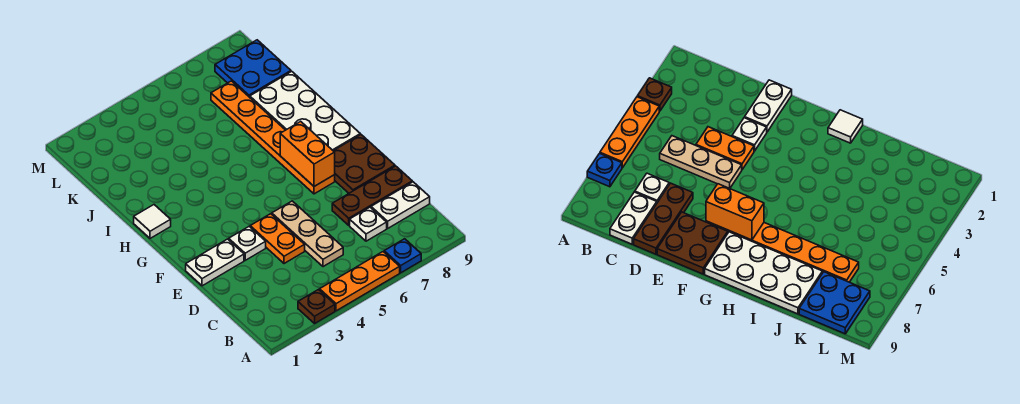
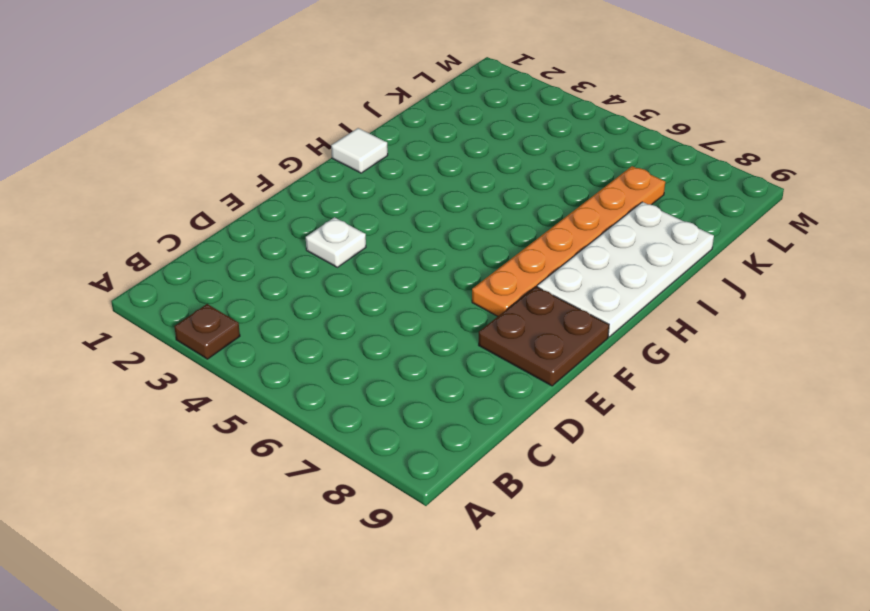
none -> orange plate A4:A6 level 1
none -> blue plate A7 level 1
none -> tan plate C5:E5 level 1

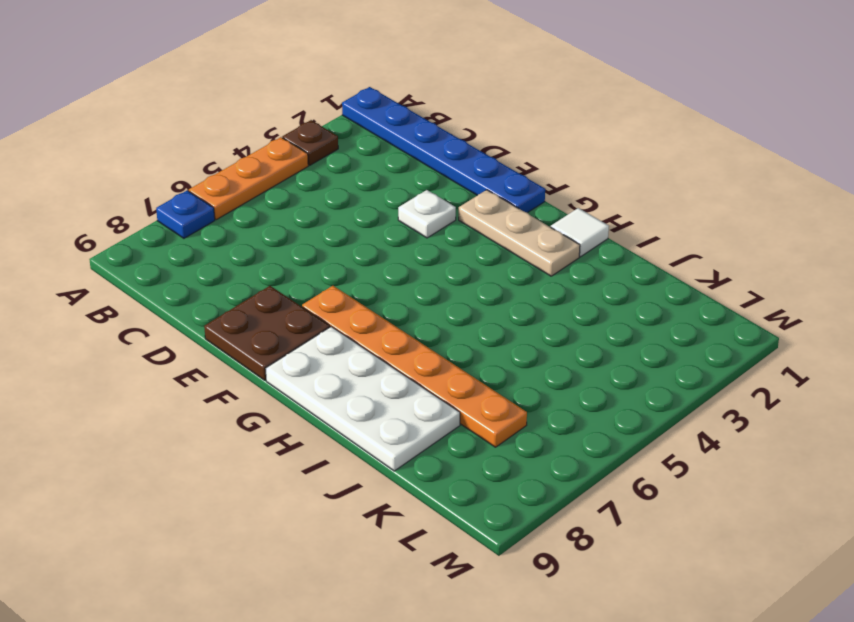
blue plate A1:F1 level 1 -> white plate E1:E2 level 1
tan plate F2:H2 level 1 -> tan plate C5:E5 level 1
none -> white plate C7 level 1
none -> white plate C8:C9 level 1
none -> orange plate D4:E4 level 1

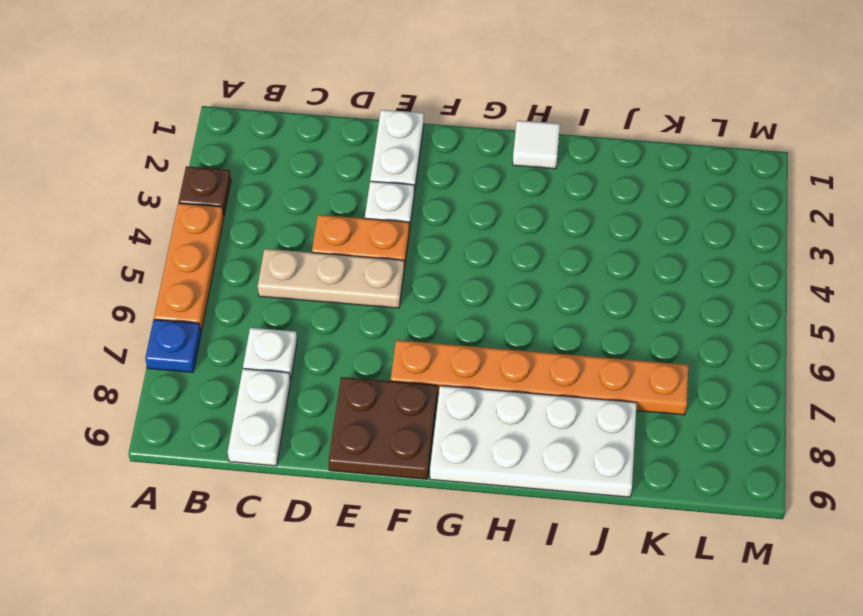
none -> brown plate D7:D9 level 1
none -> blue plate K8:L9 level 1
none -> orange brick F7:G7 level 2

